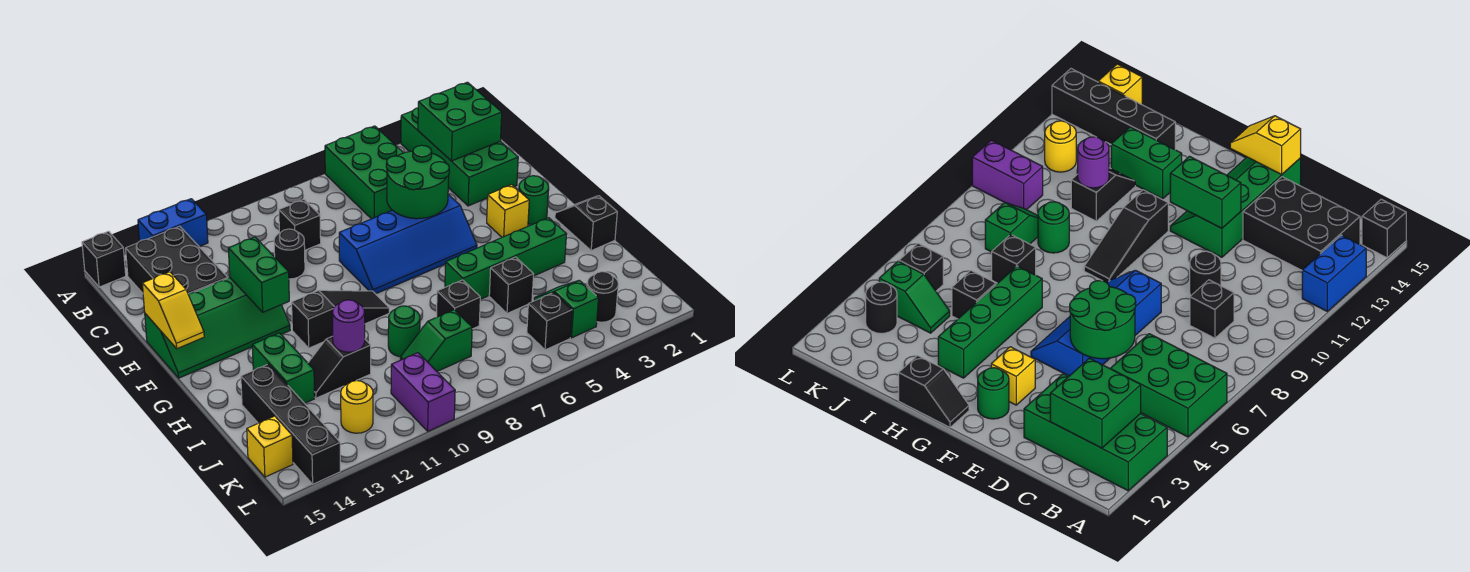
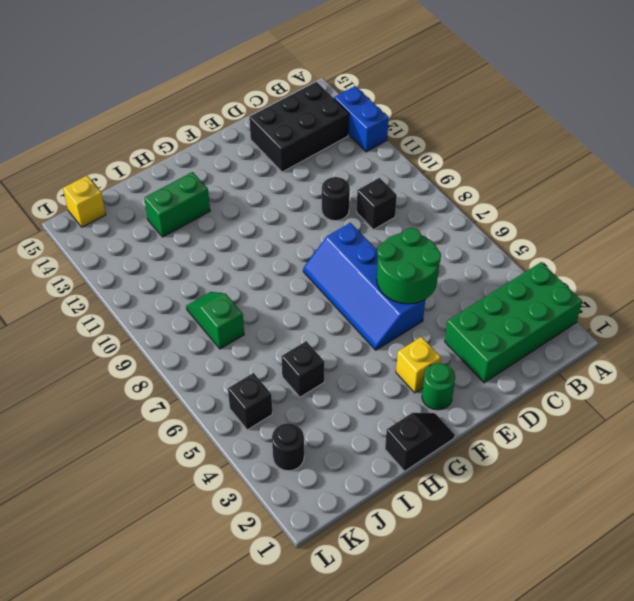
none -> green brick A5:C6 level 1
none -> black brick A15 level 1
none -> green slope E12:F15 level 1 top E
none -> black slope G9:G11 level 1 top 11

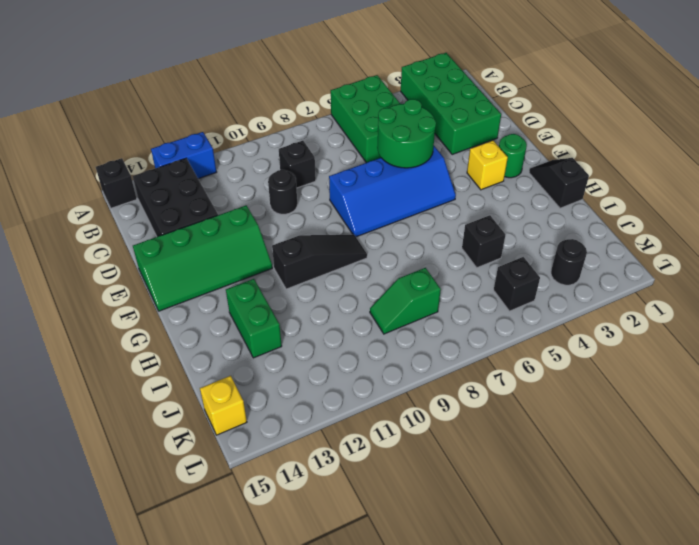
none -> green brick H3:H6 level 1
none -> black brick I7 level 1
none -> green round brick I9 level 1
none -> black slope I11:I12 level 1 top 11

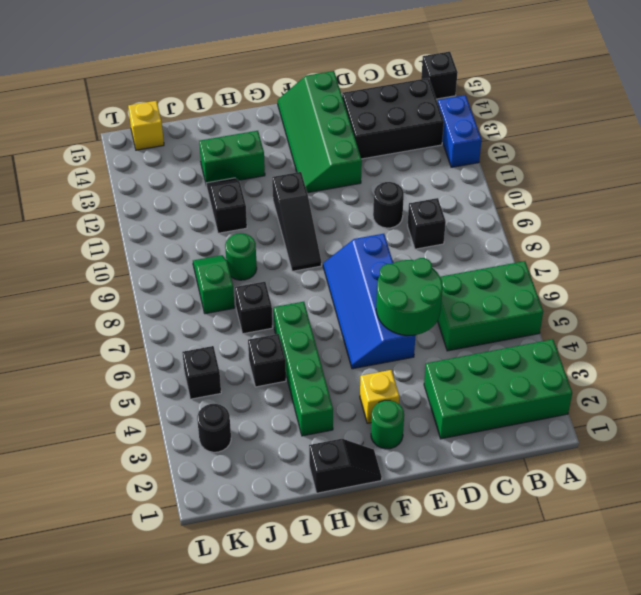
none -> black brick I14:L14 level 1
none -> green slope J4:K4 level 1 top K
none -> purple brick K10:L10 level 1
none -> yellow round brick K12 level 1

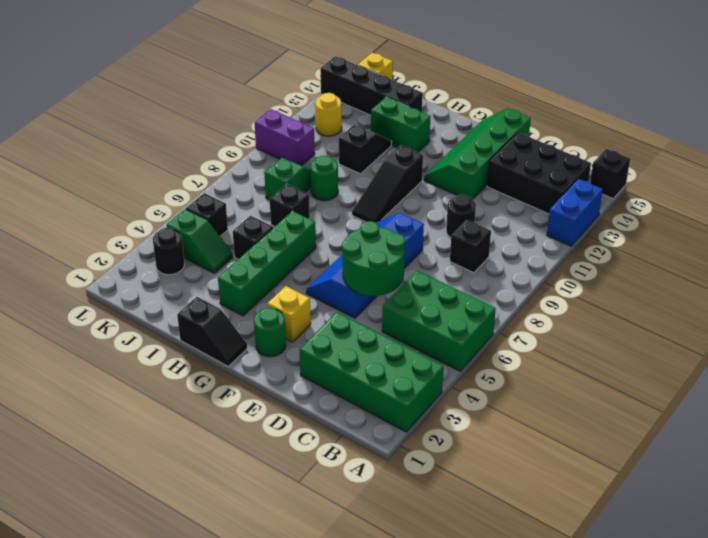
none -> green brick B2:C3 level 2
none -> green brick E12:F12 level 2
none -> yellow slope E15:F15 level 2 top E
none -> purple round brick I11 level 2

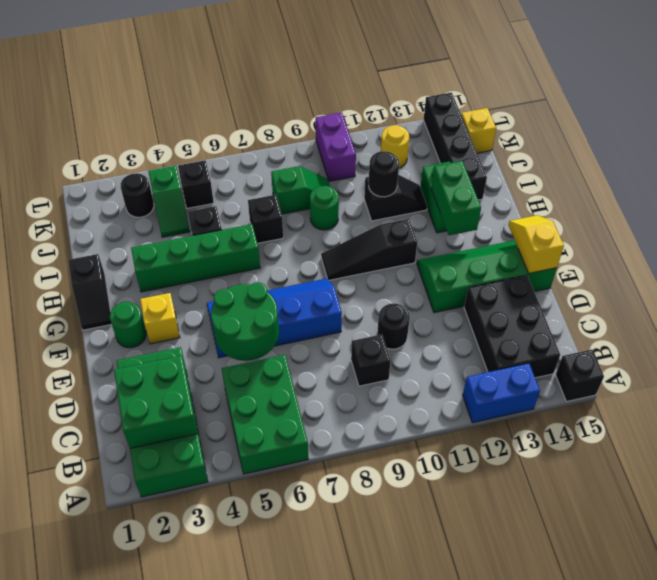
green brick G13:H13 level 2 -> green brick E12:F12 level 2
black round brick I11 level 2 -> purple round brick I11 level 2

